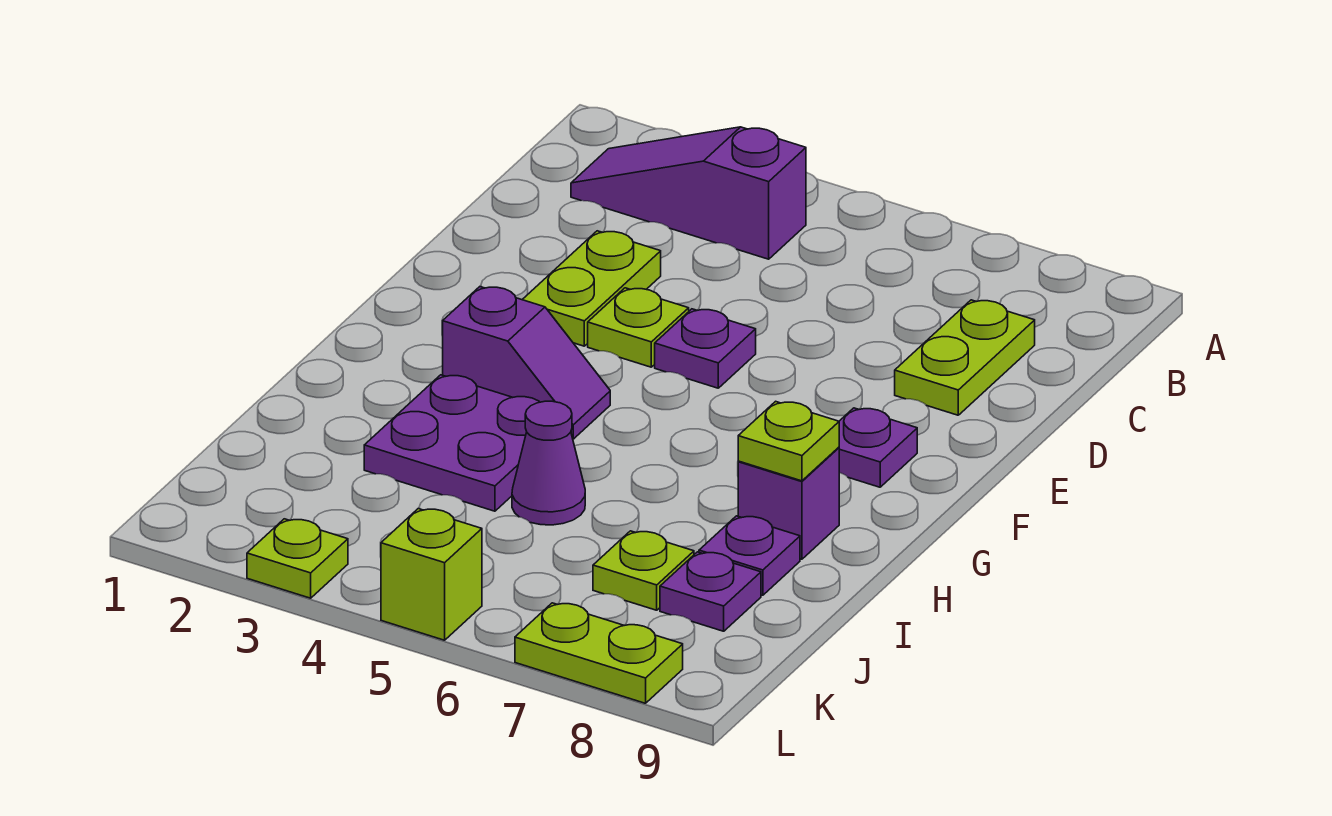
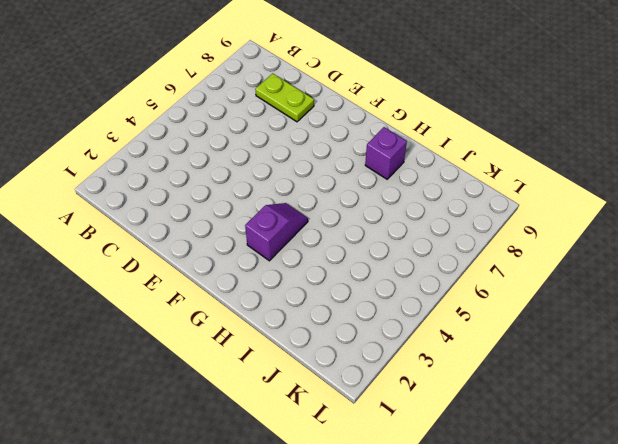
none -> purple slope B2:B4 level 1 top 4
none -> lime plate D3:E3 level 1
none -> lime plate E4 level 1

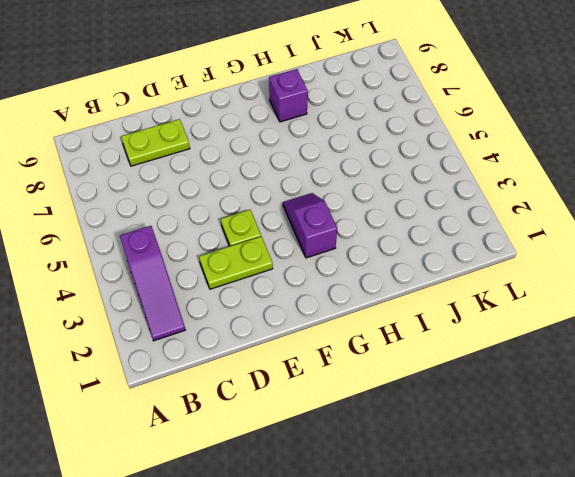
none -> purple plate E5 level 1
none -> purple plate F8 level 1
none -> purple plate H3:I4 level 1

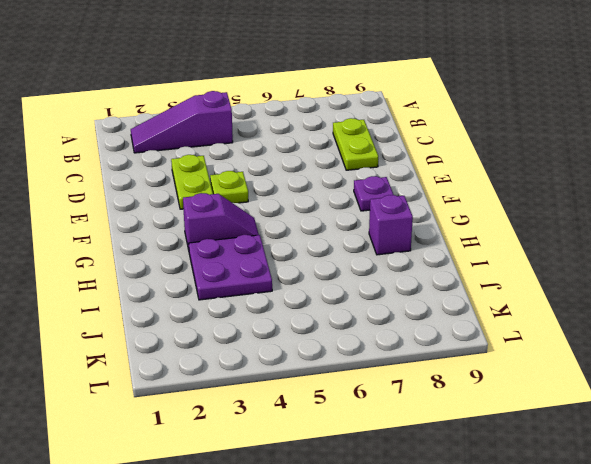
none -> purple plate E5 level 1
none -> purple cone I5 level 1
none -> purple plate I8 level 1

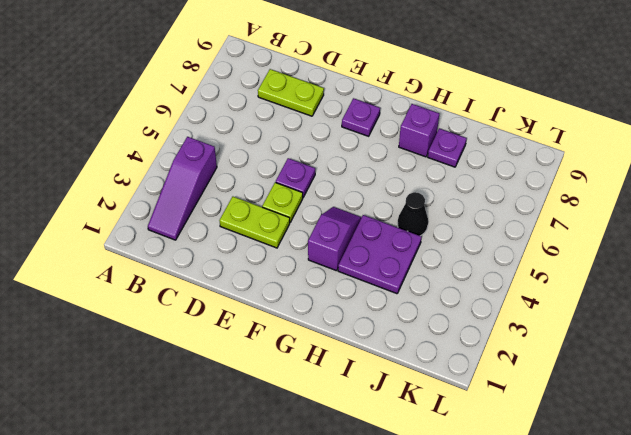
black cone I5 level 1 -> purple cone I5 level 1
none -> lime plate J7 level 1
none -> purple plate J8 level 1
none -> lime plate L3 level 1

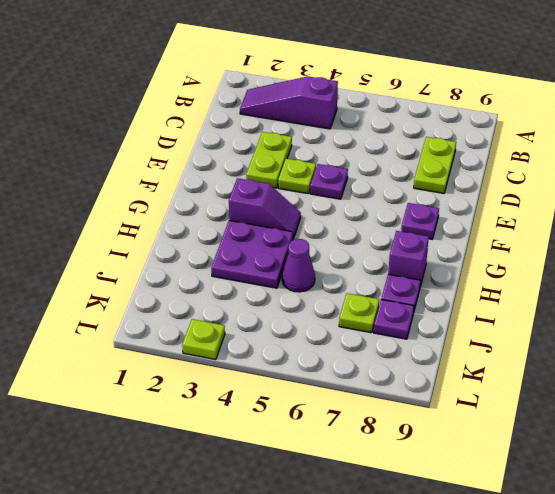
none -> lime brick L5 level 1
none -> lime plate L7:L8 level 1
none -> lime plate H8 level 2

